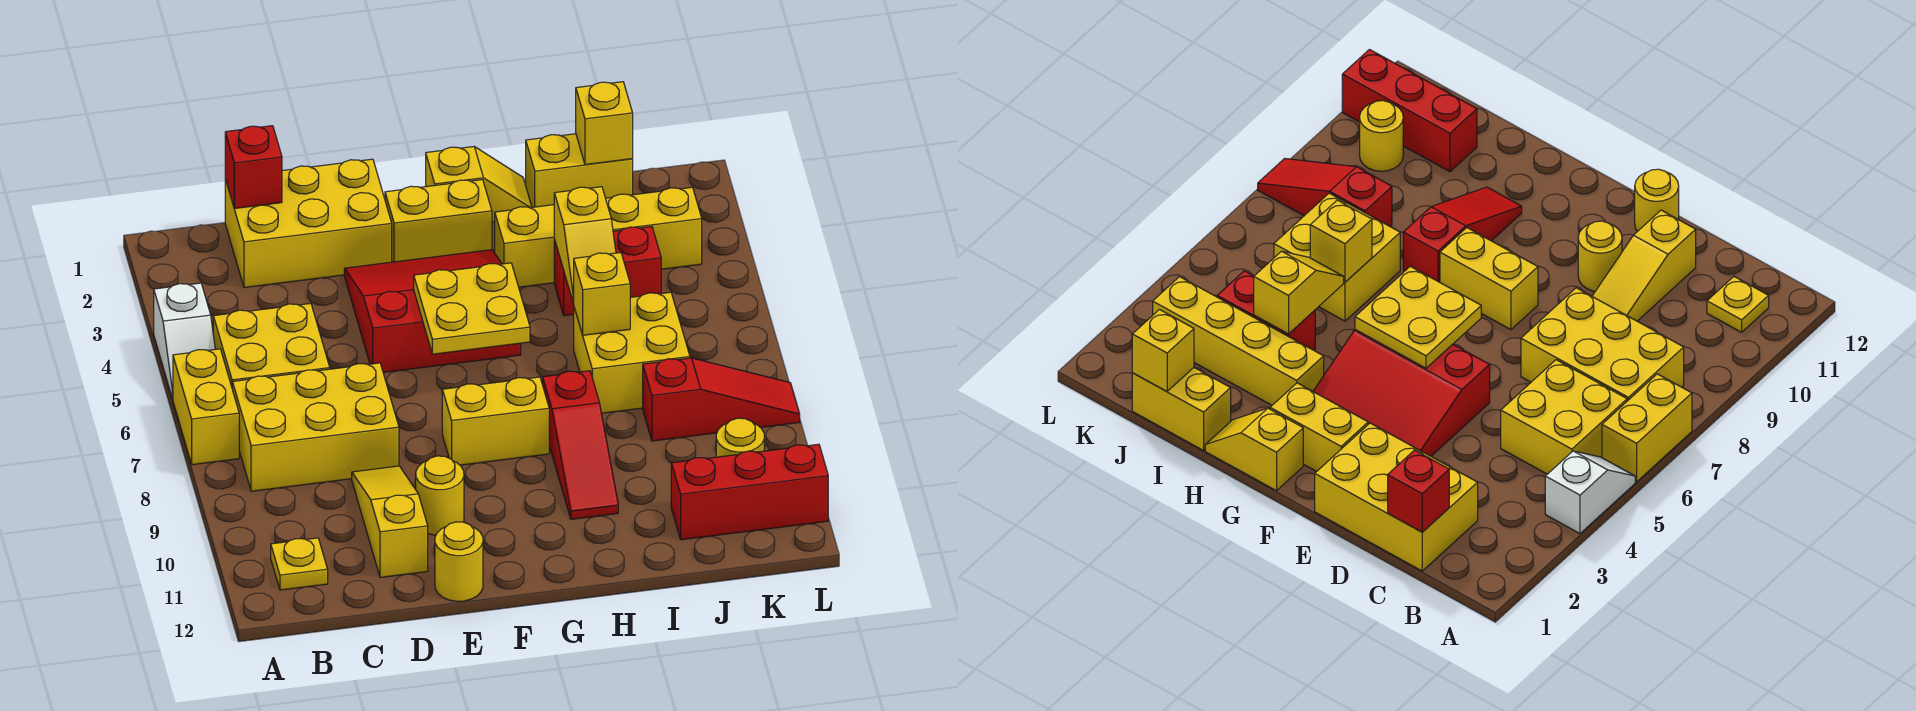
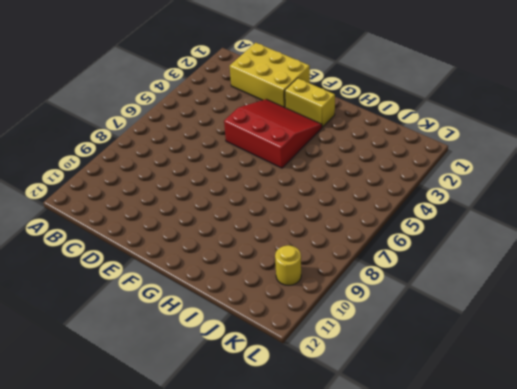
none -> white slope A4:A5 level 1 top 4
none -> yellow brick A6:A7 level 1
none -> yellow brick B5:C6 level 1

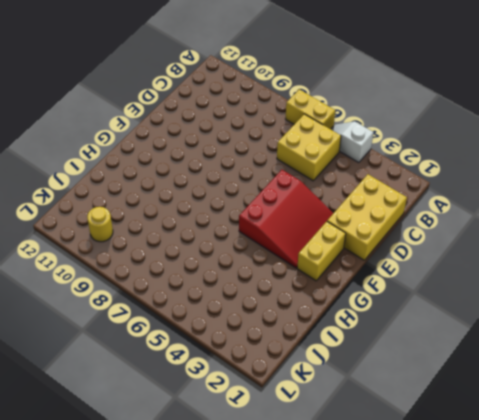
none -> yellow brick B7:D8 level 1
none -> yellow plate B11 level 1
none -> yellow slope D9:D11 level 1 top 11

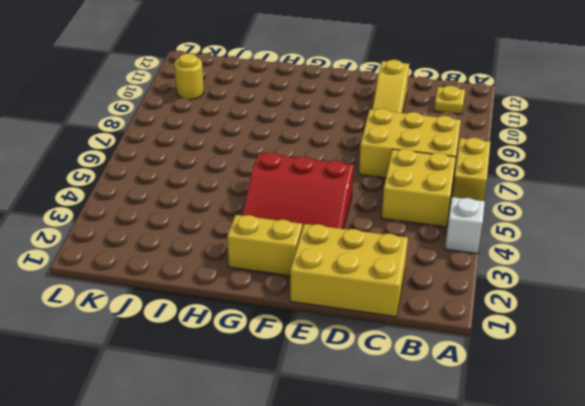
none -> yellow round brick E10 level 1
none -> yellow round brick E12 level 1
none -> yellow brick F8:G8 level 1

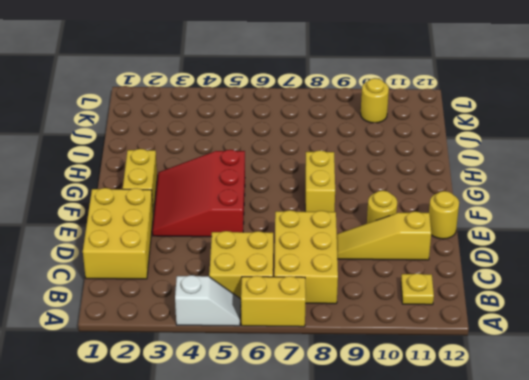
none -> yellow slope G1:H1 level 1 top G
none -> yellow brick H3:K3 level 1
none -> red slope H8:H10 level 1 top 8

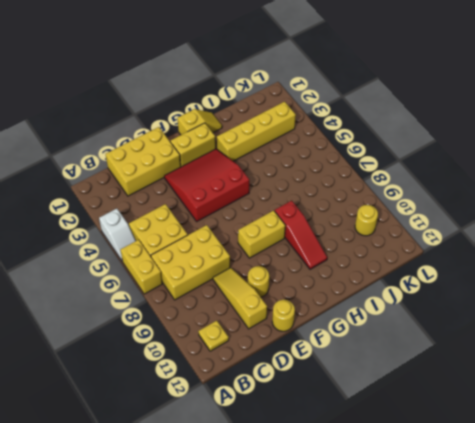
none -> yellow brick I1:J1 level 1
none -> red brick I4:J4 level 1
none -> yellow brick I6:J7 level 1

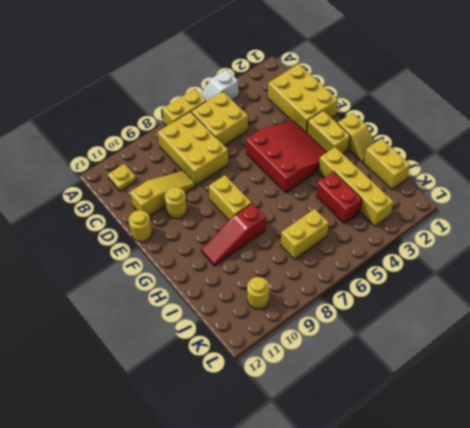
yellow brick J6:J7 level 1 -> yellow brick I6:J7 level 1
none -> red slope J8:L8 level 1 top J
none -> red brick J11:L11 level 1
none -> red brick C1 level 2

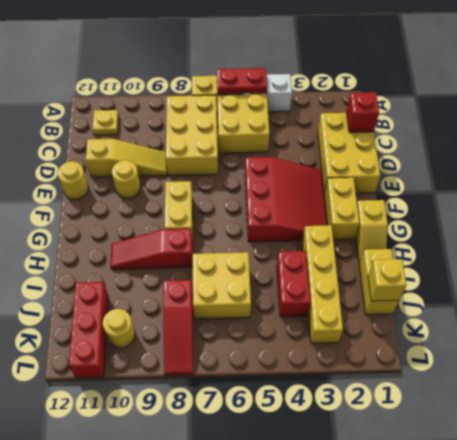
red plate A5:A6 level 2 -> none
none -> yellow plate F5:G6 level 2
none -> yellow slope I4:I5 level 2 top 4
none -> yellow brick I6 level 2

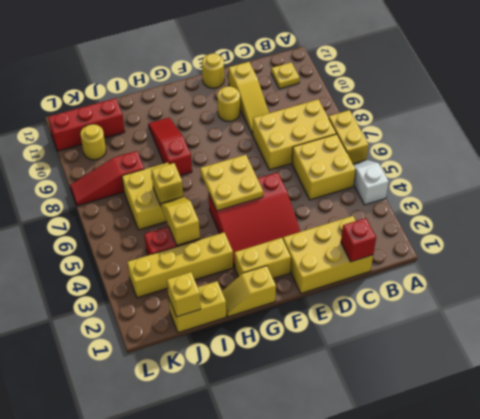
none -> yellow brick F8:G8 level 1

